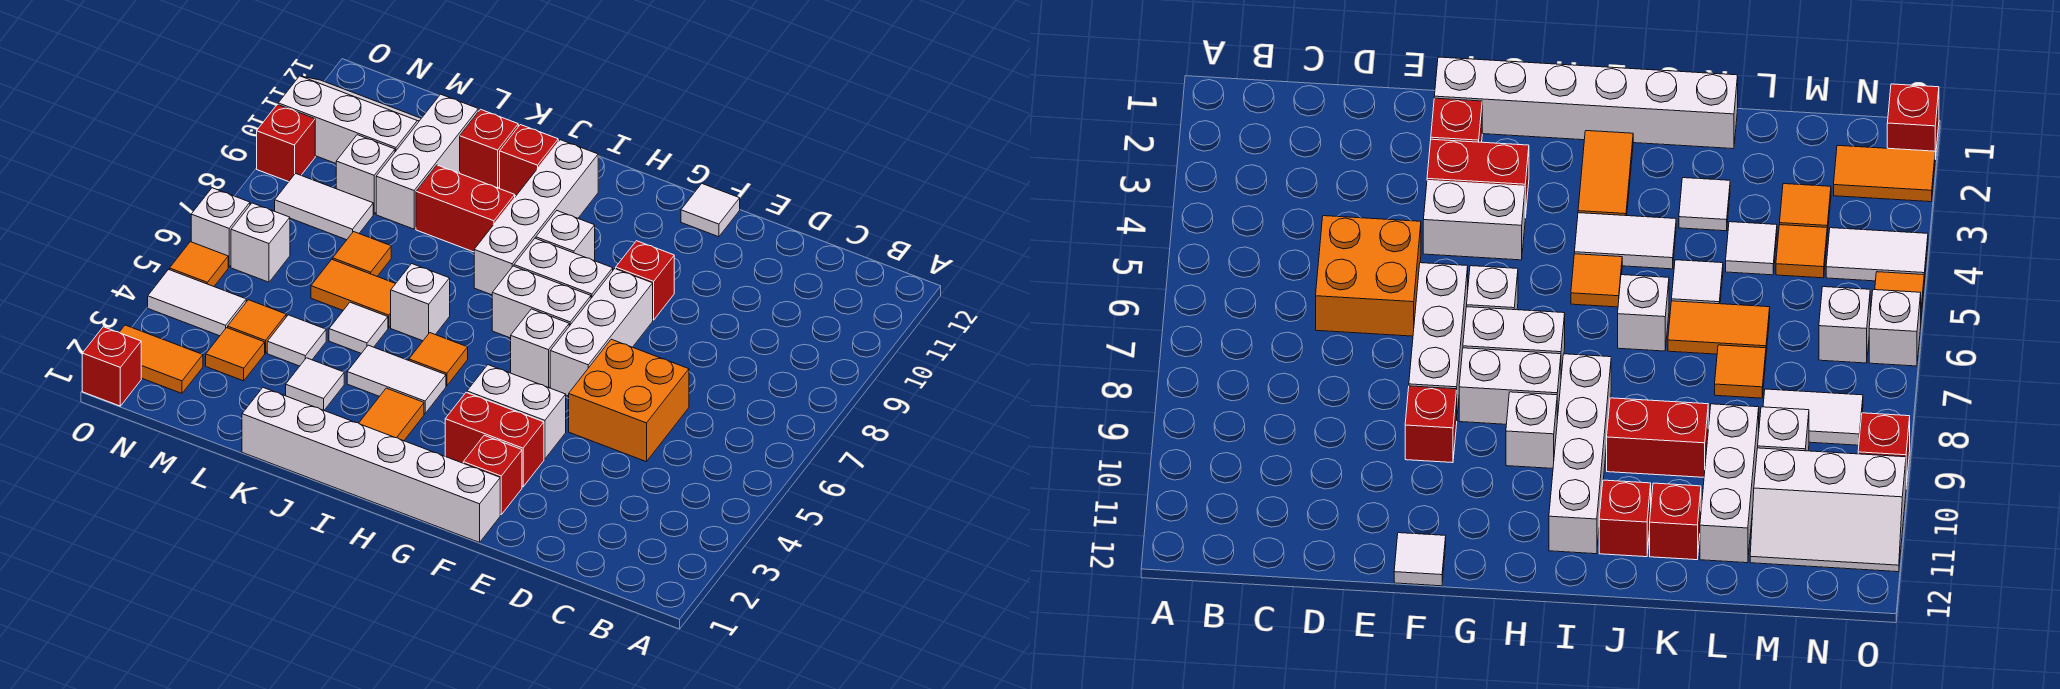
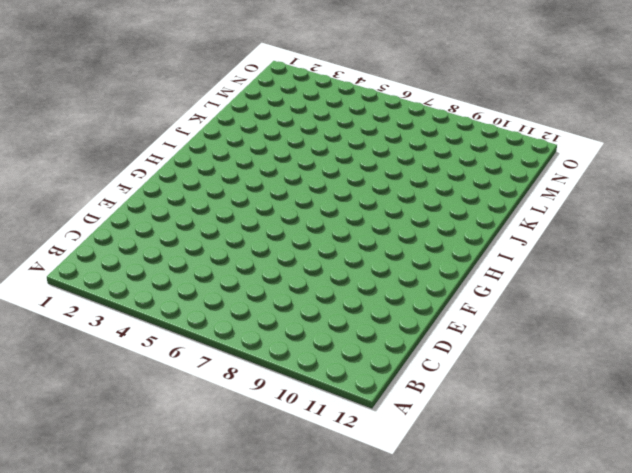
none -> orange brick D5:E6 level 1
none -> white brick F1:K1 level 1
none -> red brick F2 level 1
none -> red brick F3:G3 level 1

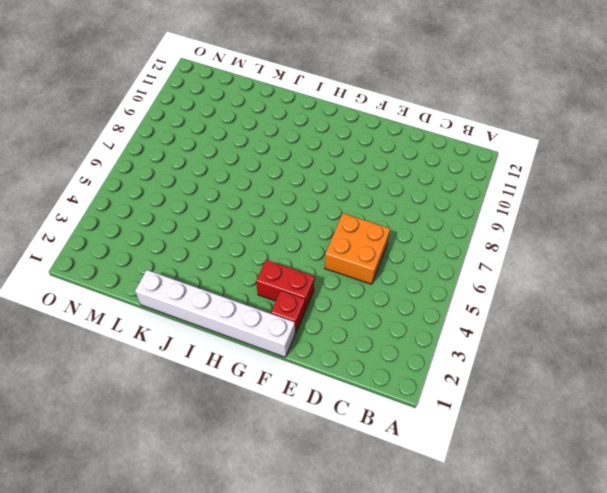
none -> white brick F4:G4 level 1
none -> white brick F6:F8 level 1
none -> red brick F9 level 1
none -> white tile F12 level 1

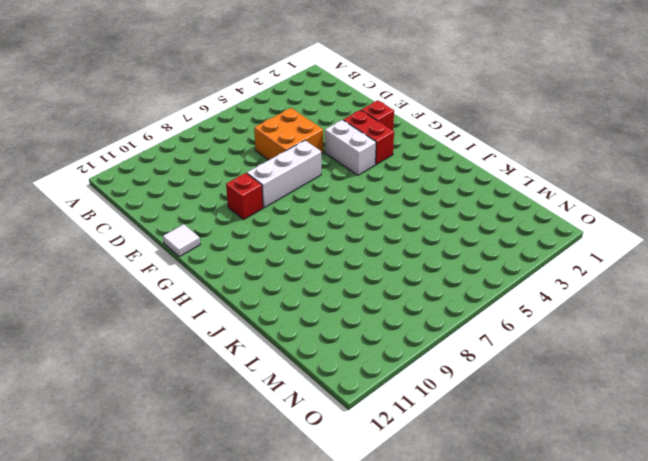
none -> white brick F1:K1 level 1
none -> white brick G6 level 1
none -> white brick G7:H7 level 1
none -> white brick G8:H8 level 1

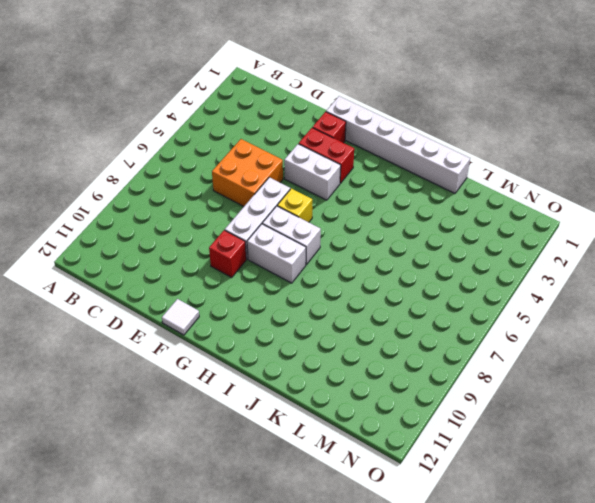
yellow brick G6 level 1 -> white brick G6 level 1
none -> white brick H9 level 1
none -> orange tile I2:I3 level 1
none -> white tile I4:J4 level 1
none -> orange tile I5 level 1

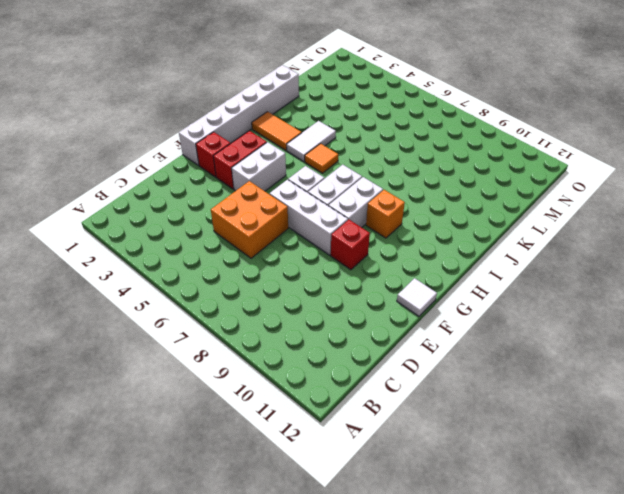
orange brick H9 level 1 -> white brick H9 level 1
none -> white brick I8:I11 level 1
none -> white brick J6 level 1
none -> red brick J9:K9 level 1
none -> red brick J11 level 1

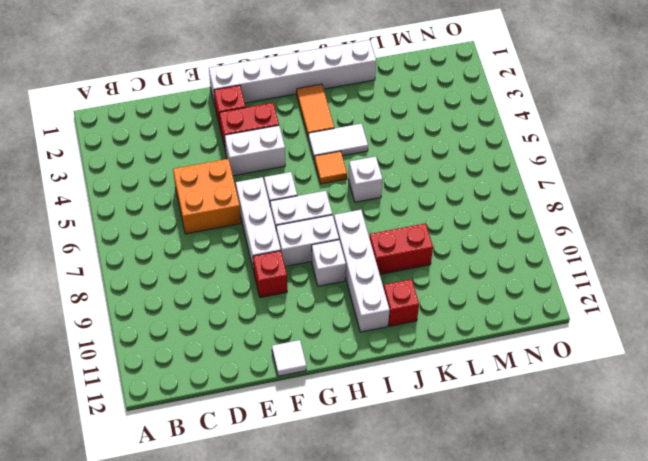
none -> white tile K3 level 1
none -> white tile K5 level 1
none -> orange tile K6:L6 level 1
none -> red brick K11 level 1

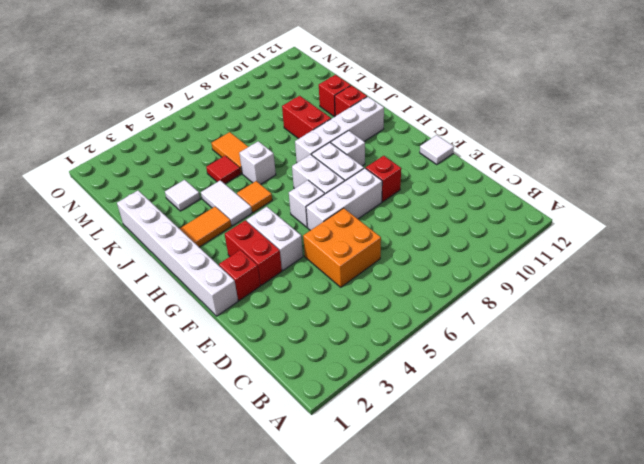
red tile K5 level 1 -> white tile K5 level 1
none -> white tile L4 level 1
none -> orange tile L7 level 1
none -> white brick L9:L11 level 1
none -> orange tile M3 level 1

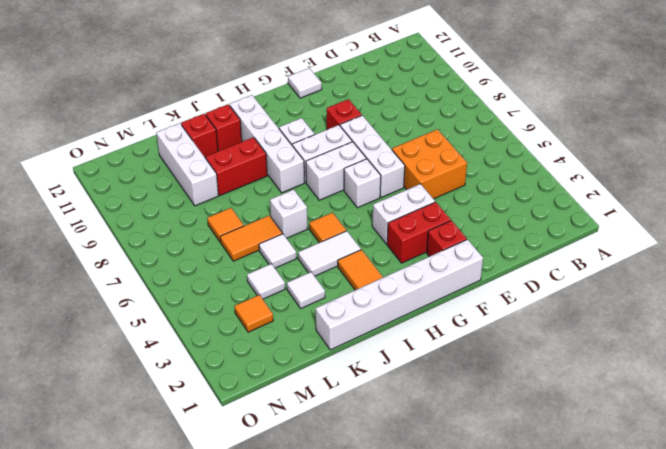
none -> orange tile M4 level 1
none -> white tile M8:N8 level 1
none -> white brick M9 level 1
none -> white slope M10:O11 level 1 top 10

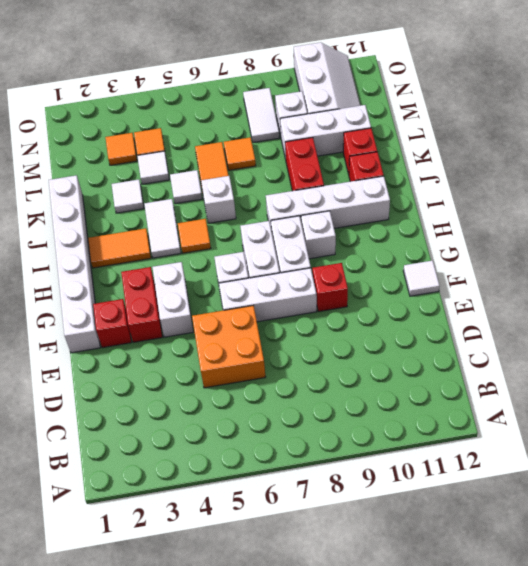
none -> orange tile N2:O2 level 1
none -> white tile N4:O4 level 1
none -> white brick N6 level 1
none -> red brick O1 level 1

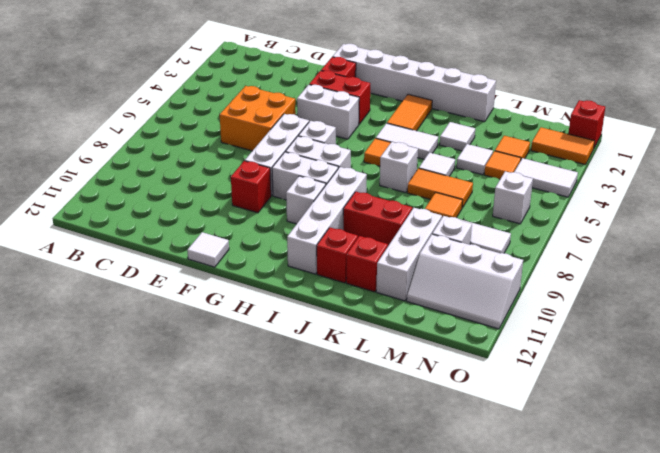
none -> orange tile O5 level 1
none -> white brick O6 level 1
none -> red brick O9 level 1

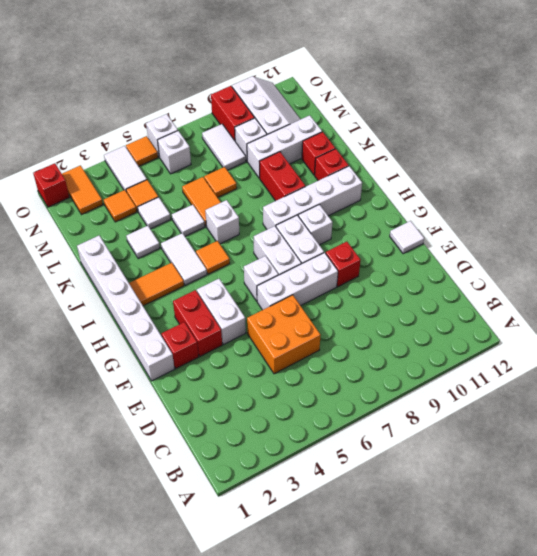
red brick N9:O9 level 1 -> red brick O9 level 1

